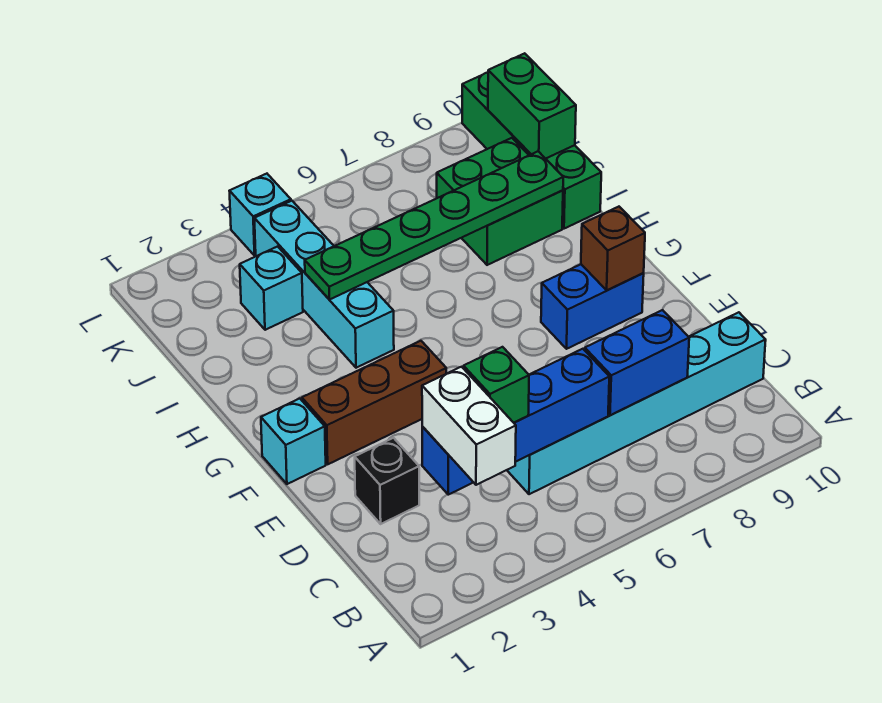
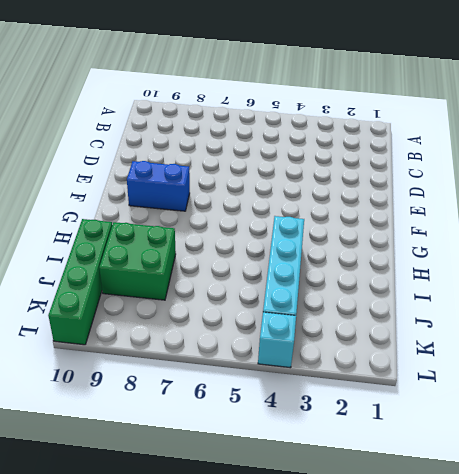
none -> cyan brick C5:C10 level 1
none -> black brick D2 level 1
none -> cyan brick F1 level 1

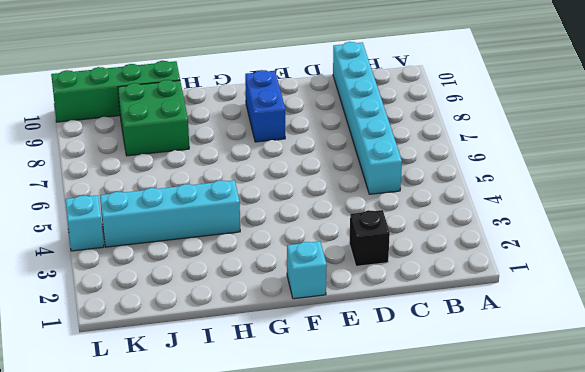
none -> brown brick F2:F4 level 1
none -> cyan brick J3 level 1
none -> blue brick C3:C6 level 2

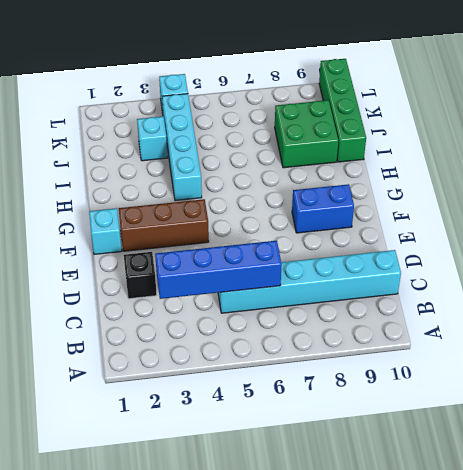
none -> blue brick C7:C8 level 2
none -> brown brick F9 level 2
none -> green plate I4:I9 level 2

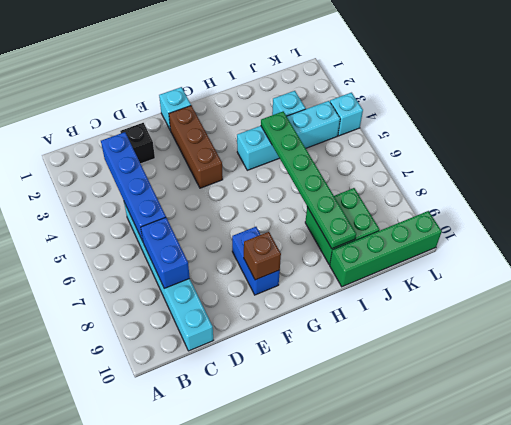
none -> green brick J10:K10 level 2
none -> white brick B3:C3 level 3
none -> green brick C4 level 3

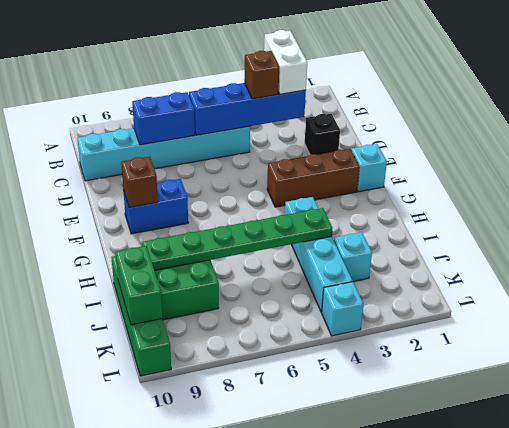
brown brick C4 level 3 -> green brick C4 level 3

